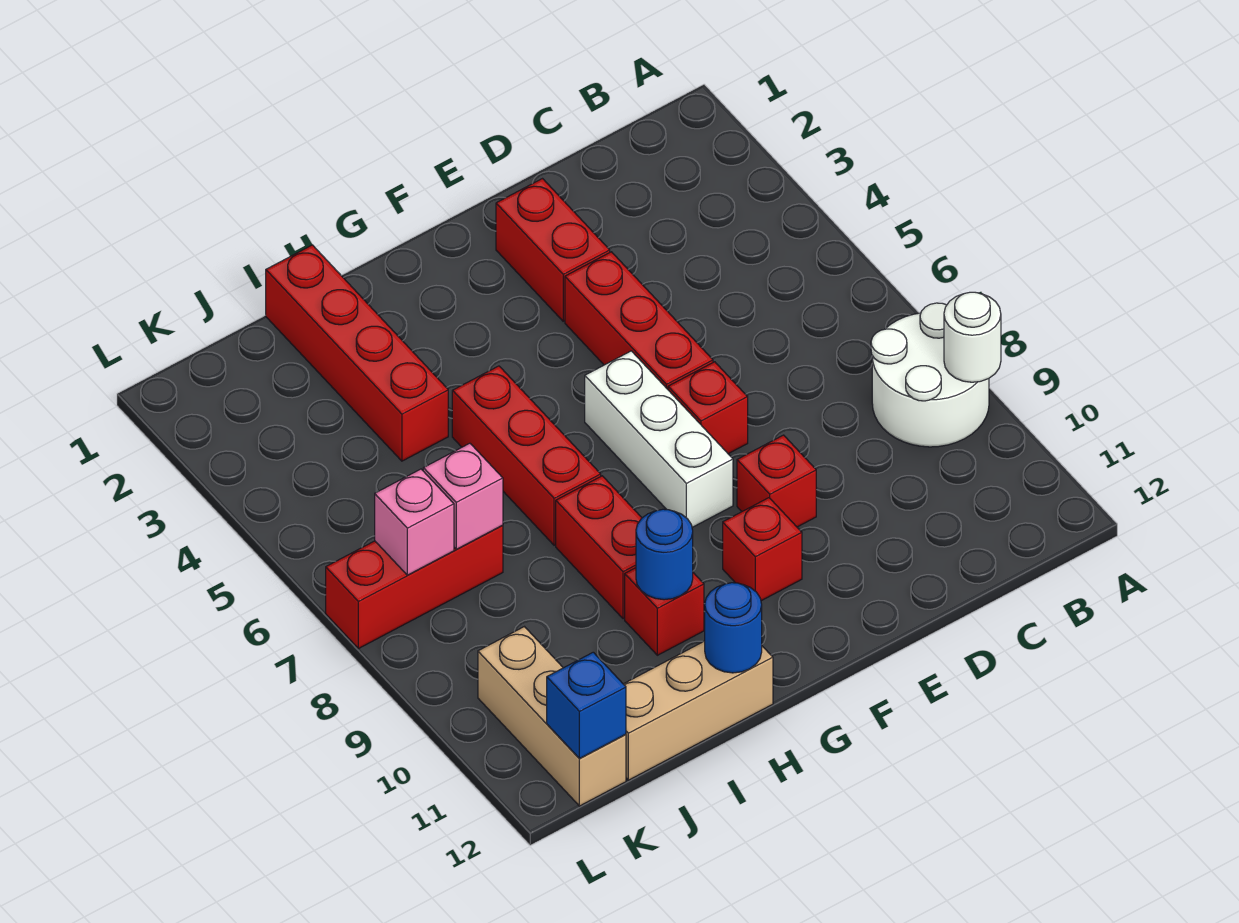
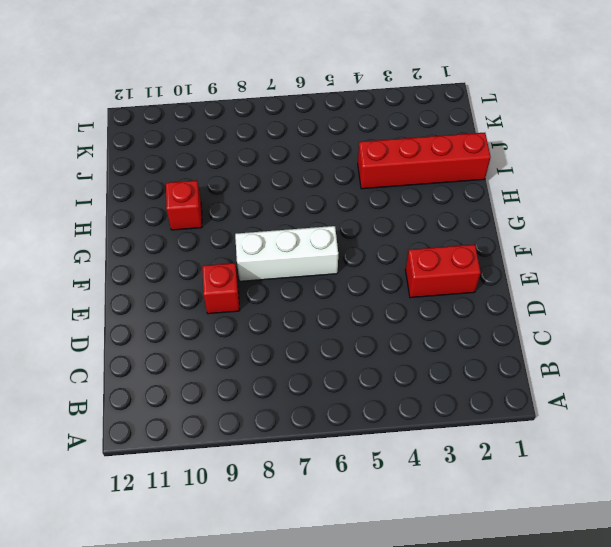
none -> white round brick A8:B9 level 1
none -> red brick E4:E6 level 1
none -> red brick E7 level 1

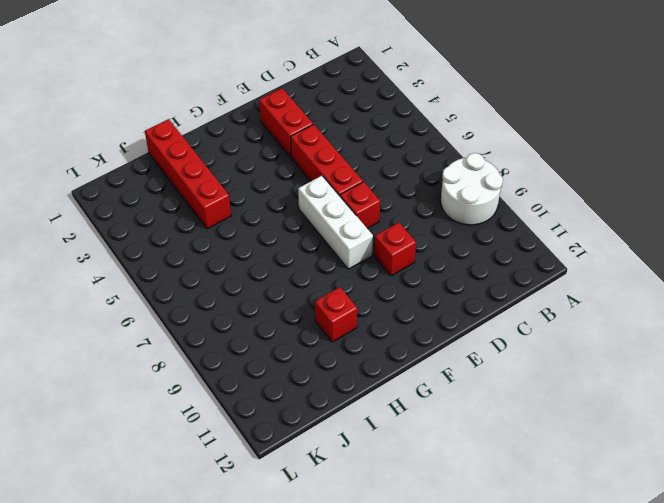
none -> red brick F10 level 1
none -> red brick H5:H7 level 1
none -> red brick H8:H9 level 1

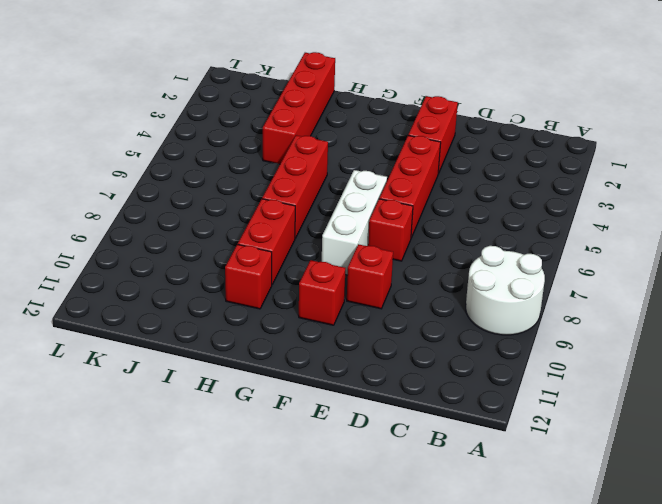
none -> tan brick H12:J12 level 1
none -> red brick J7:L7 level 1
none -> tan brick K10:K12 level 1

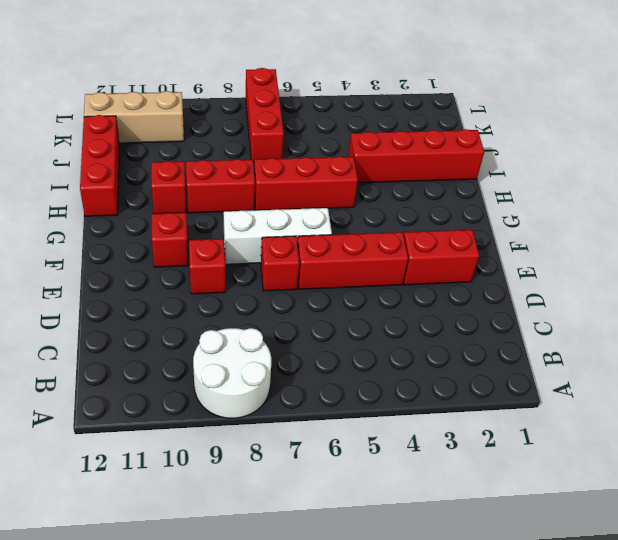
red brick H12:J12 level 1 -> tan brick H12:J12 level 1
none -> white round brick A9 level 2
none -> blue round brick H10 level 2
none -> blue round brick H12 level 2

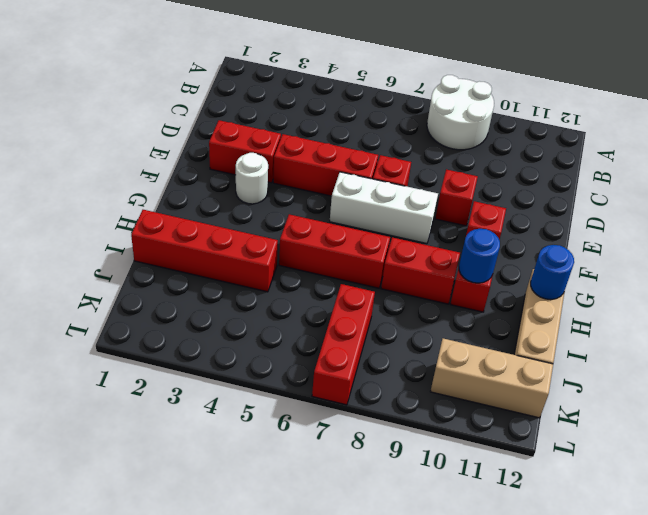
white round brick F3 level 1 -> white round brick A9 level 2
none -> pink brick J7 level 2
none -> pink brick K7 level 2
none -> blue brick K12 level 2

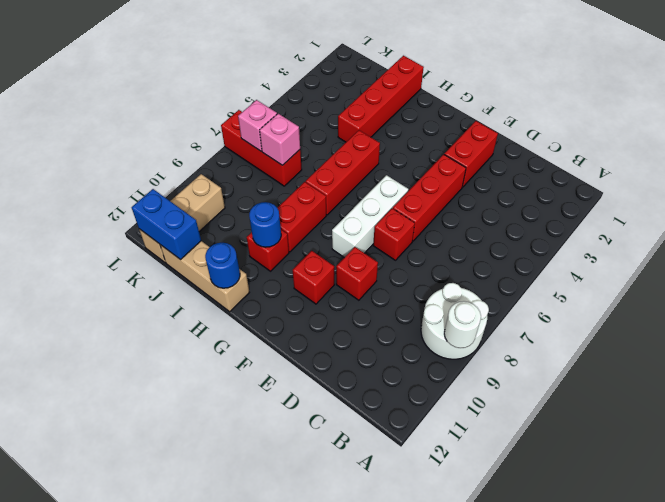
blue brick J12:K12 level 2 -> blue brick K12 level 2

